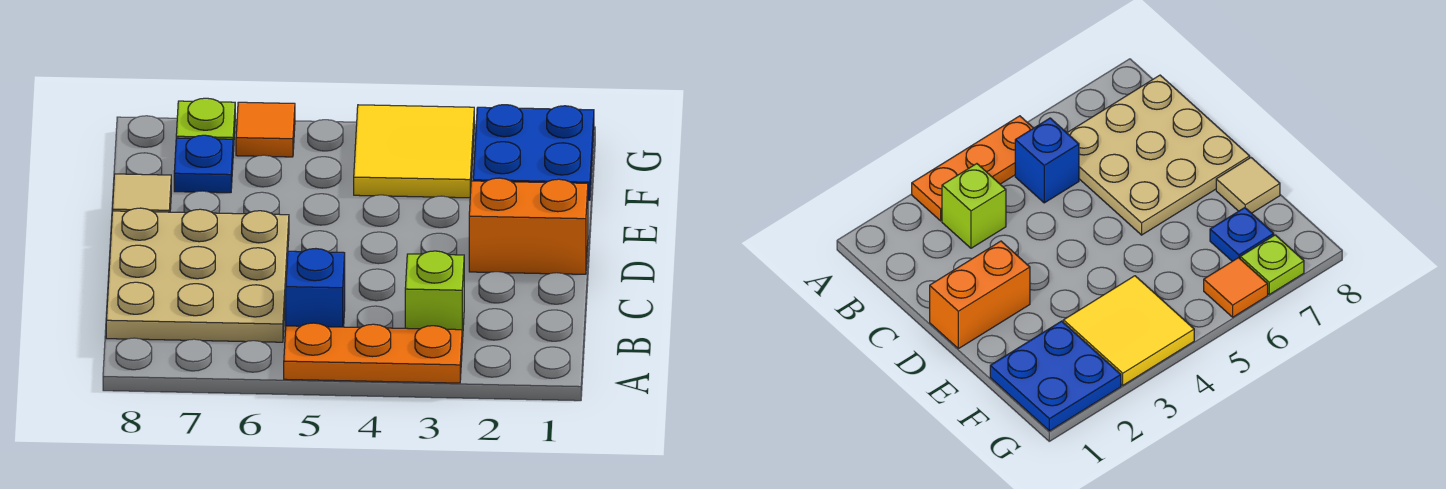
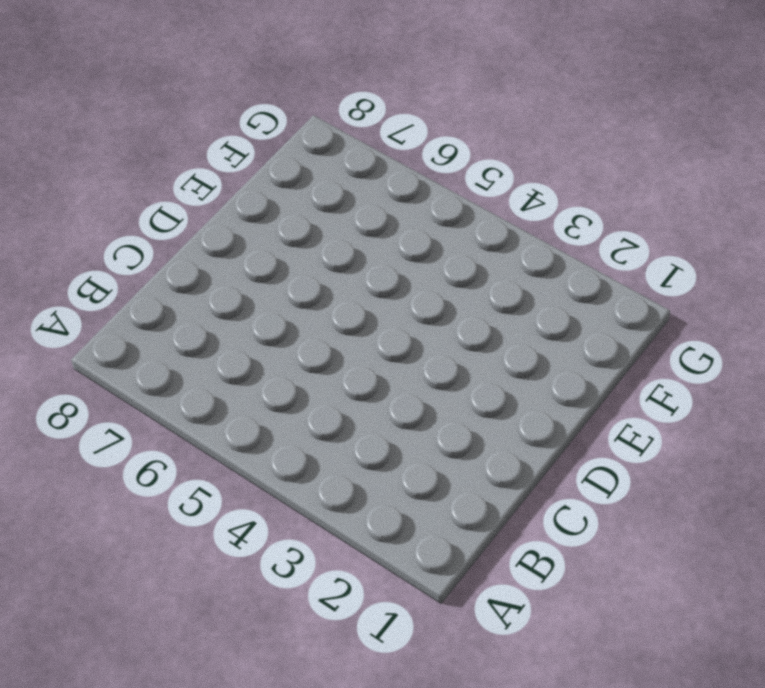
none -> orange plate A3:A5 level 1
none -> lime brick B3 level 1

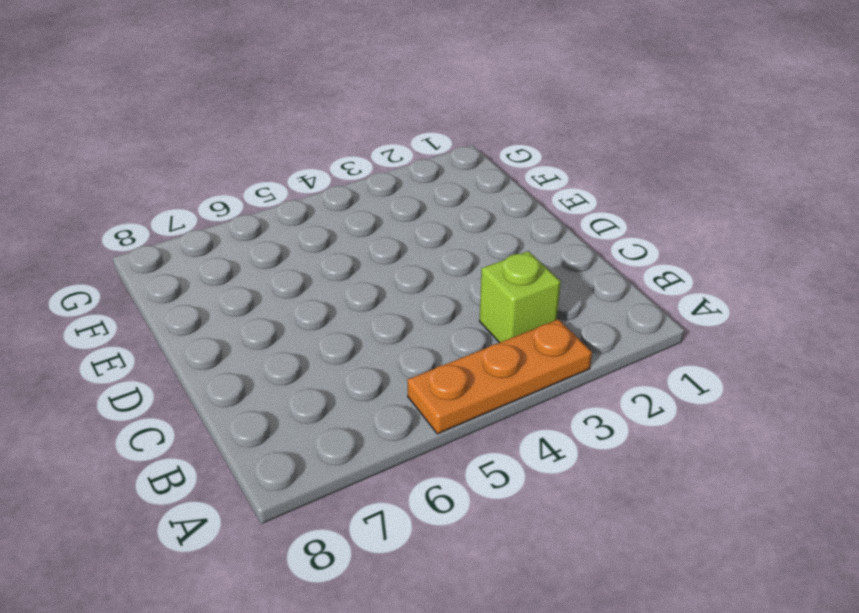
none -> blue brick B5 level 1
none -> tan plate B6:D8 level 1

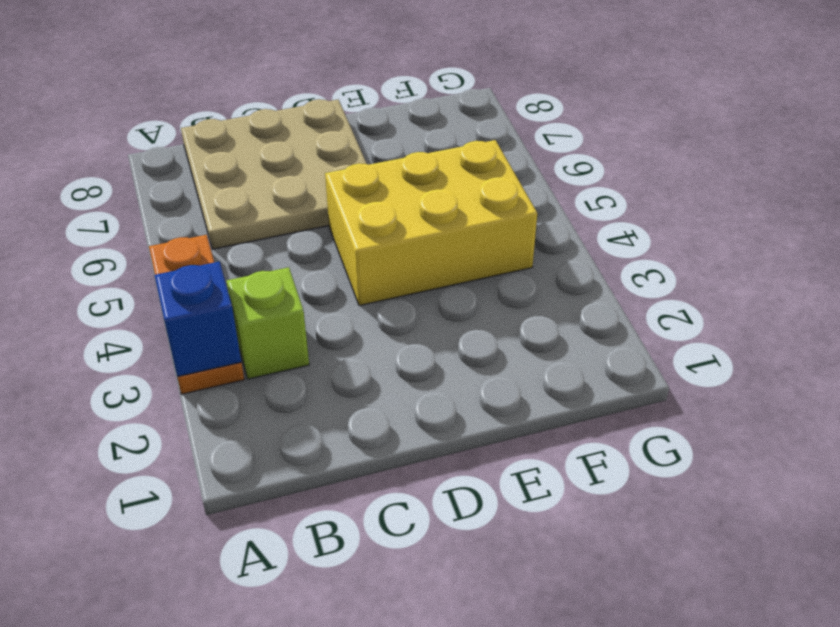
blue brick A3 level 2 -> blue brick B5 level 1
yellow brick D4:F5 level 1 -> yellow tile F3:G4 level 1
none -> orange brick D1:D2 level 1
none -> tan tile E8 level 1

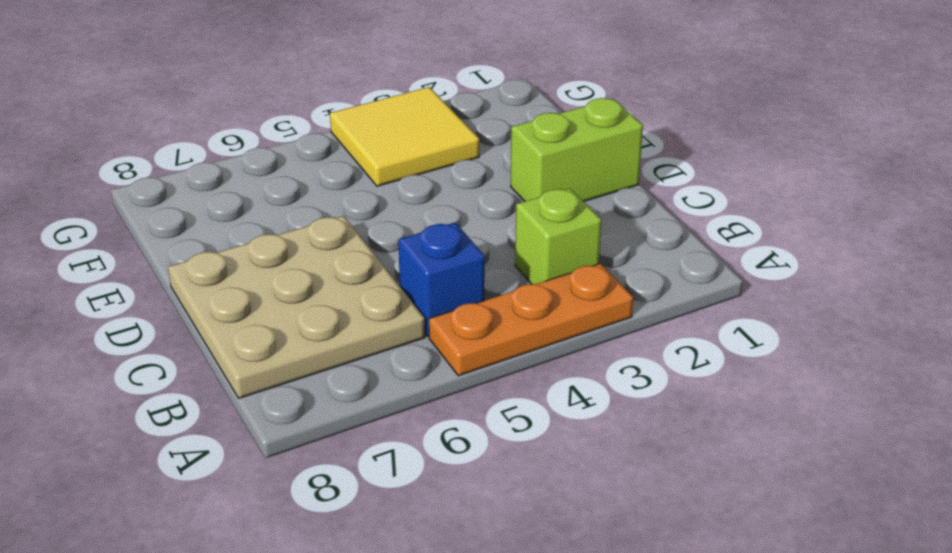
lime brick D1:D2 level 1 -> orange brick D1:D2 level 1
none -> tan tile E8 level 1
none -> blue plate F1:G2 level 1

